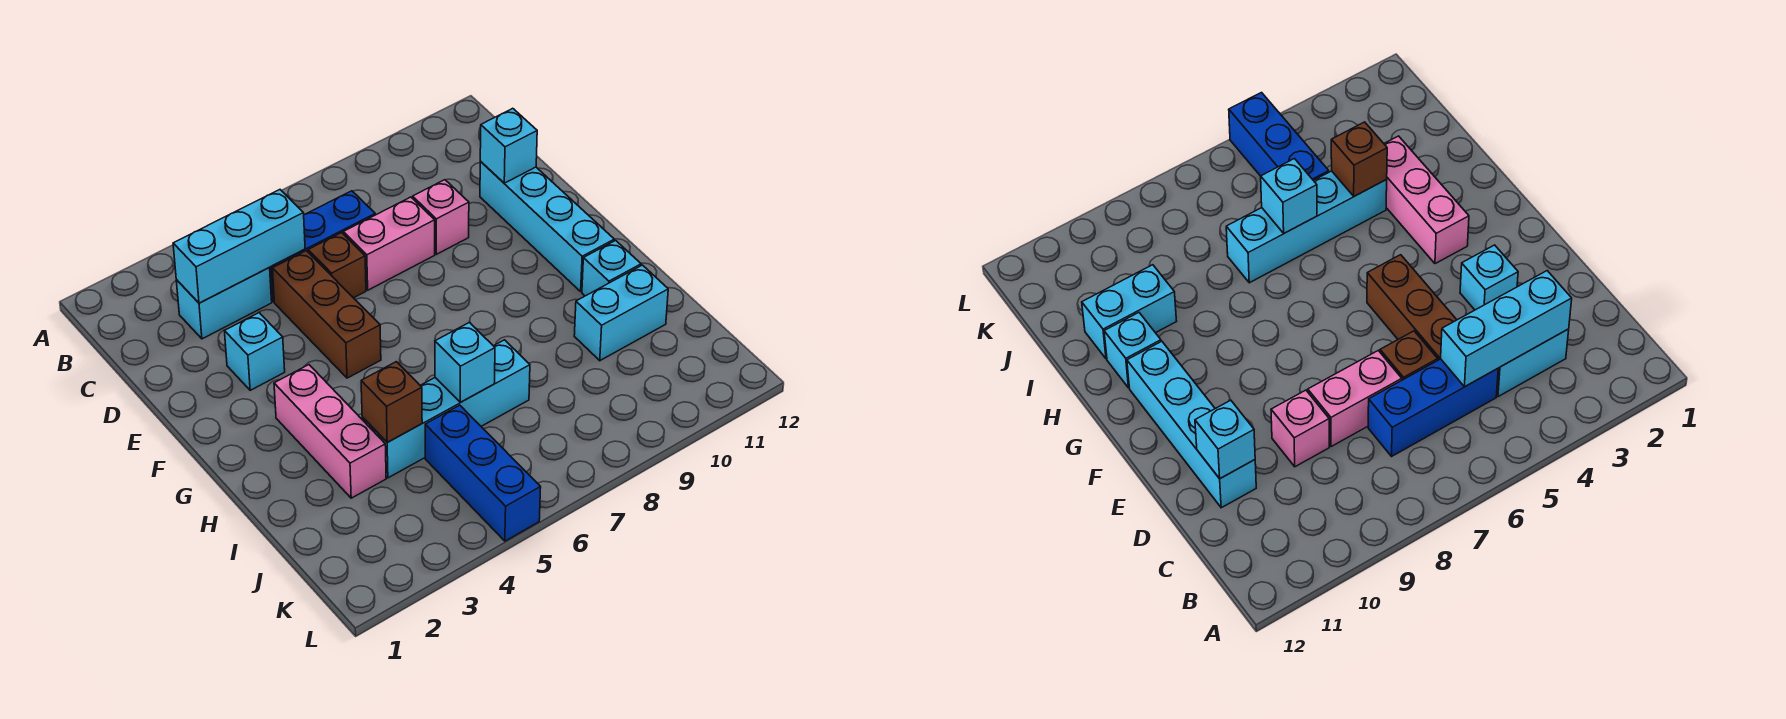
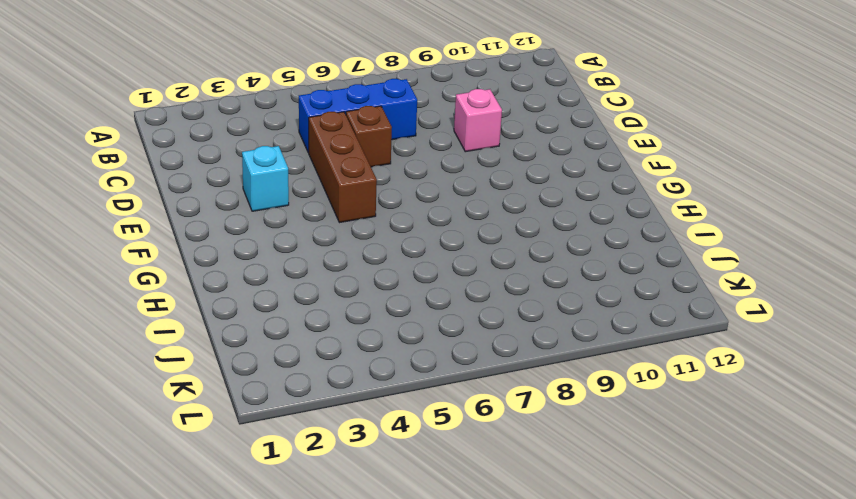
none -> cyan brick C3:C4 level 1
none -> pink brick D7:D8 level 1
none -> cyan brick D11:G11 level 1

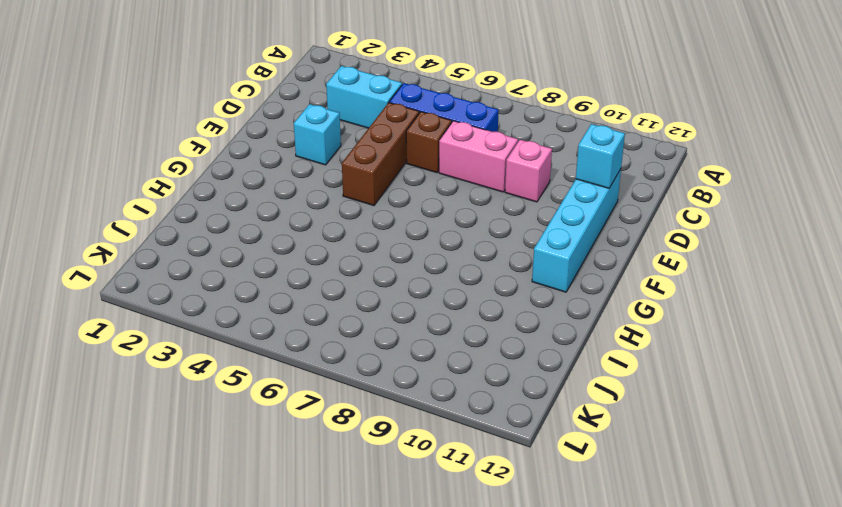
none -> pink brick G3:I3 level 1
none -> cyan brick H11 level 1
none -> cyan brick I4:I7 level 1

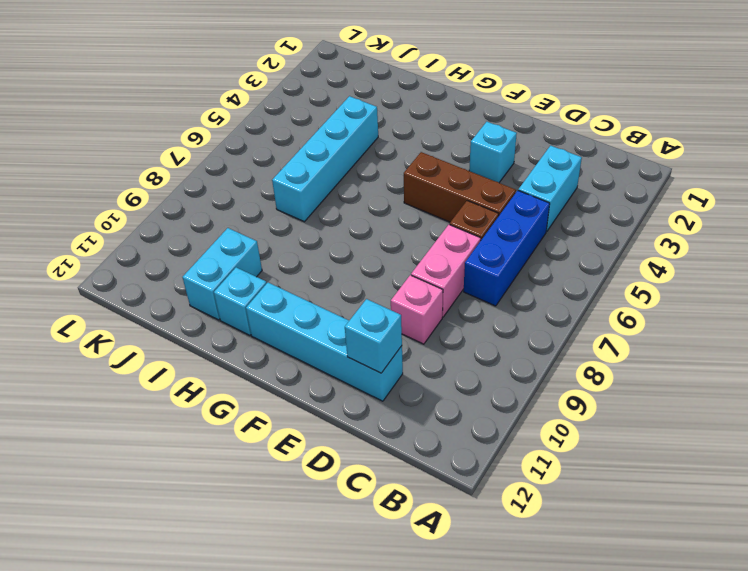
none -> pink brick G3:I3 level 1
none -> blue brick J5:L5 level 1
none -> cyan brick C3:C5 level 2

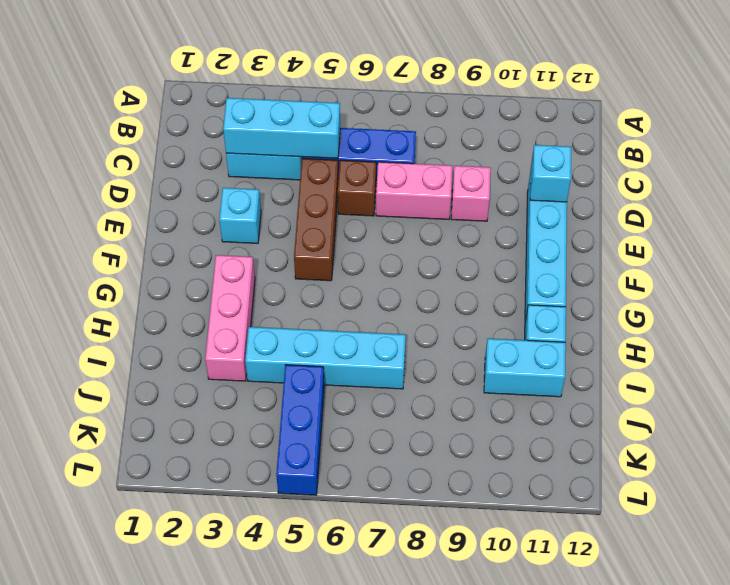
none -> brown brick I4 level 2
none -> cyan brick I6 level 2

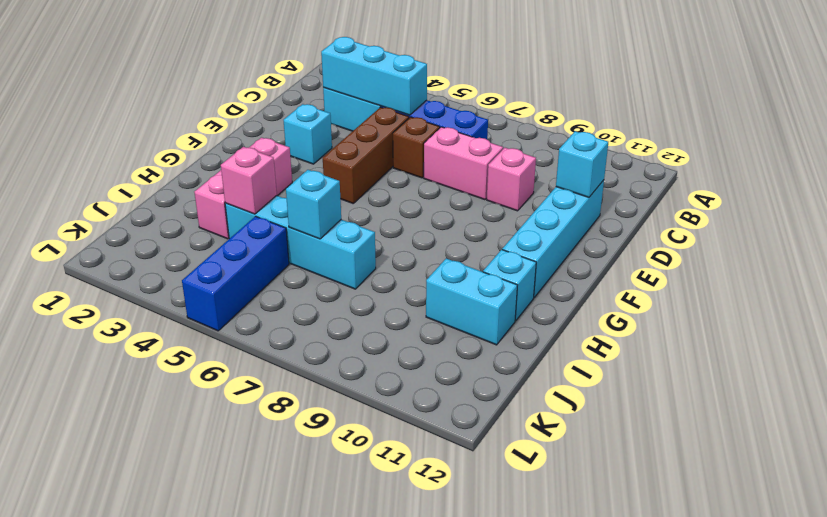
pink brick I4 level 2 -> brown brick I4 level 2

